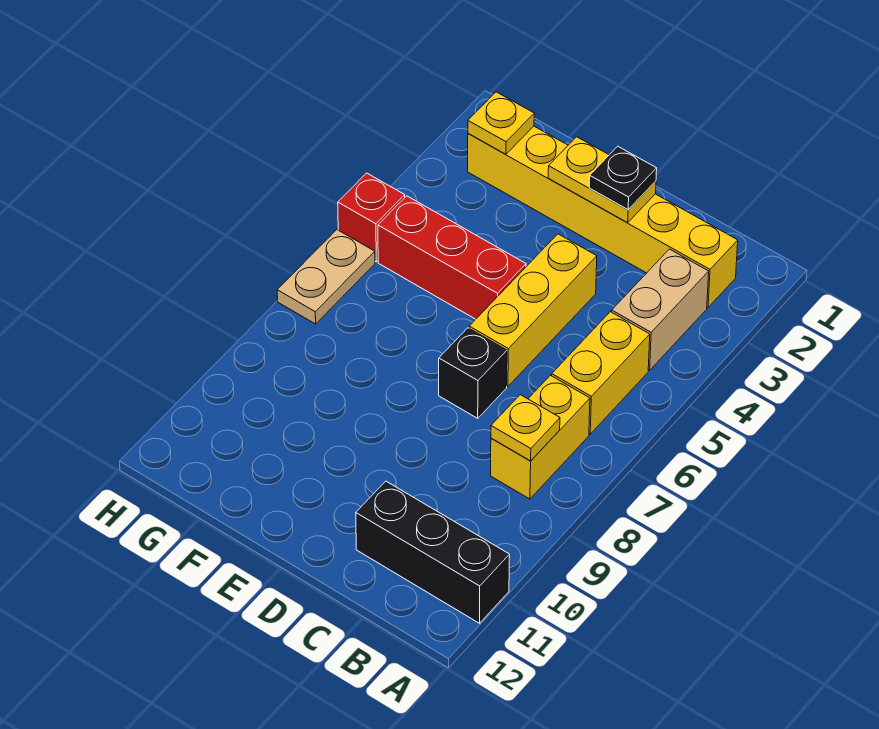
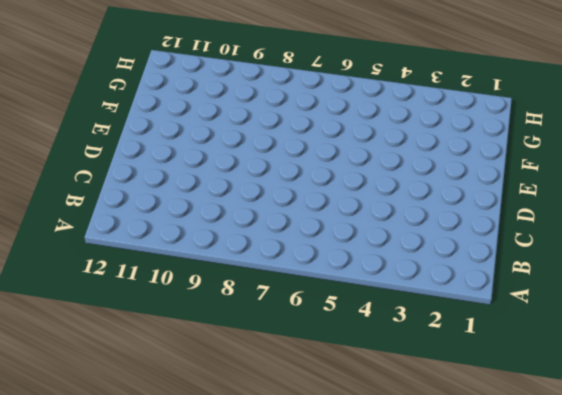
none -> black brick A11:C11 level 1
none -> yellow brick B2:G2 level 1
none -> tan brick B3:B4 level 1

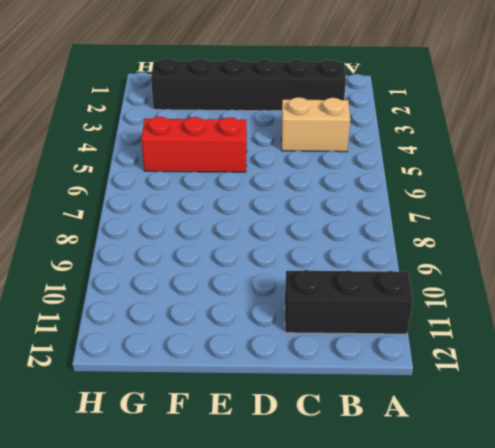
black brick B2:G2 level 1 -> yellow brick B2:G2 level 1
tan brick B4:C4 level 1 -> tan brick B3:B4 level 1
none -> yellow brick B5:B6 level 1
none -> yellow brick B7:B8 level 1
none -> yellow brick D4:D6 level 1

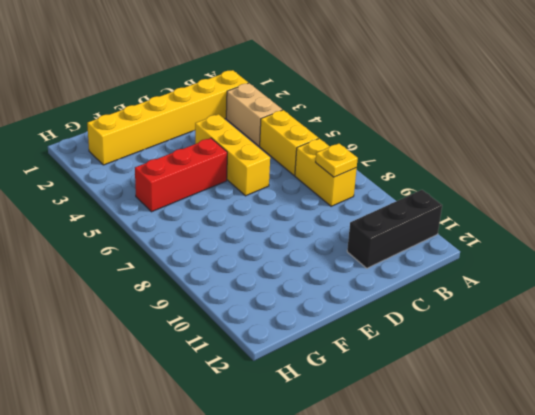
none -> black brick D7 level 1
none -> red brick H5 level 1
none -> tan plate H6:H7 level 1

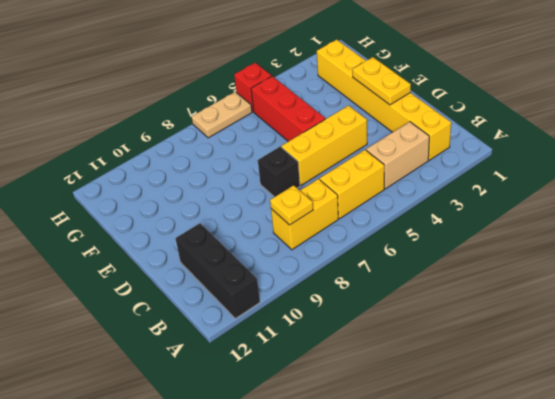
none -> yellow plate G2 level 2
none -> black plate D2 level 3

